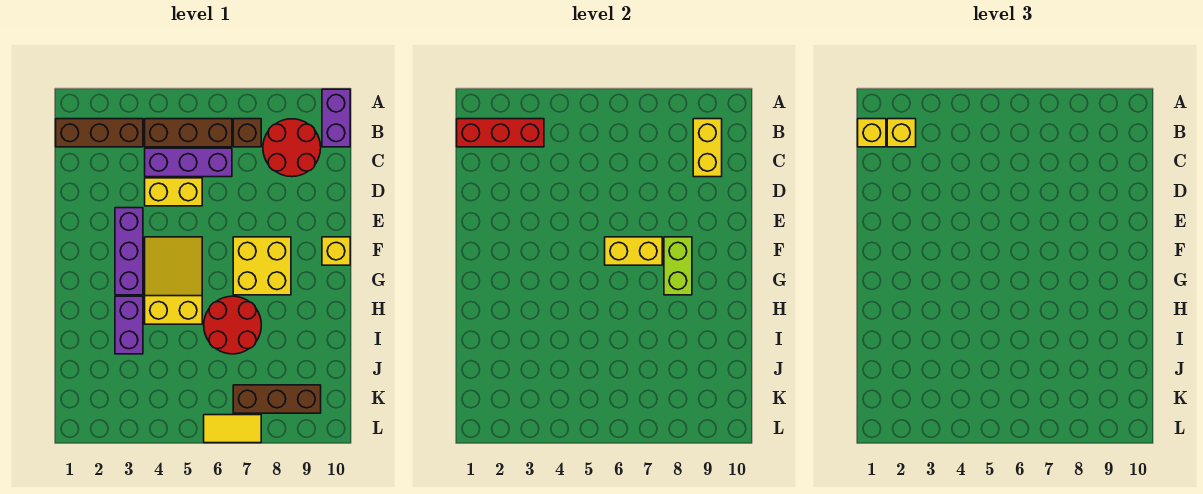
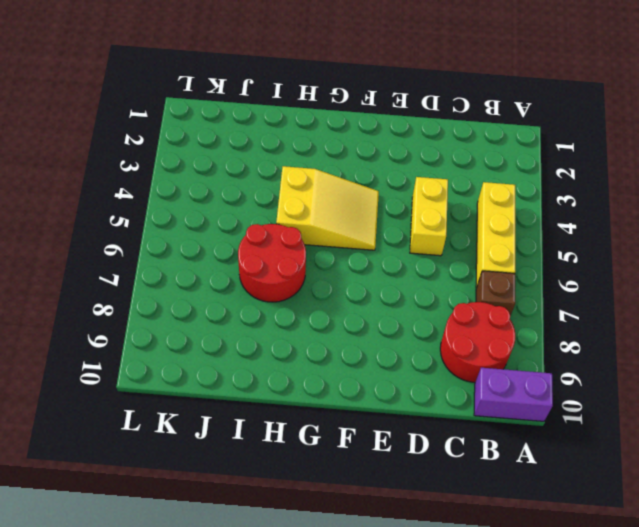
yellow brick B4:B6 level 1 -> brown brick B4:B6 level 1
none -> brown brick B1:B3 level 1
none -> purple brick C4:C6 level 1
none -> purple brick E3:G3 level 1

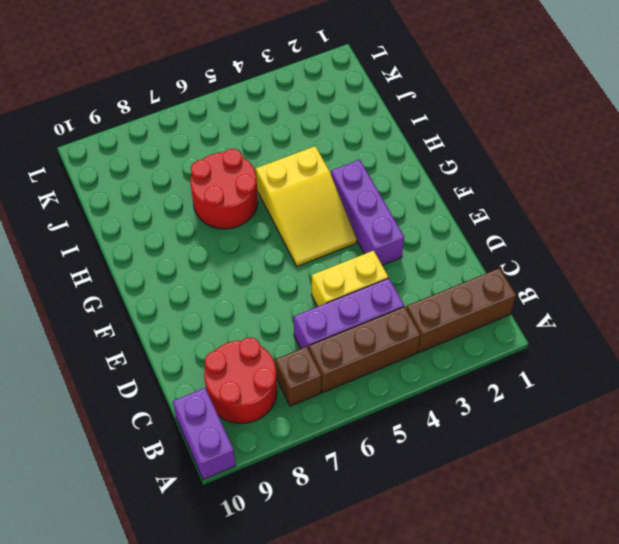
none -> yellow brick F7:G8 level 1
none -> yellow brick F10 level 1
none -> purple brick H3:I3 level 1

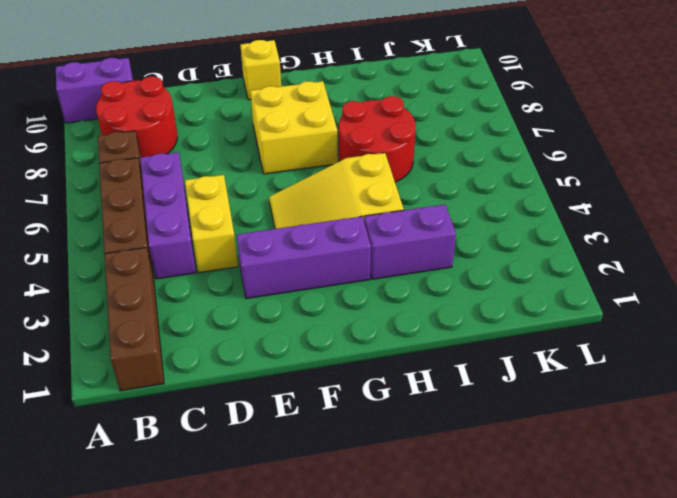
none -> brown brick K7:K9 level 1
none -> yellow tile L6:L7 level 1
none -> red brick B1:B3 level 2

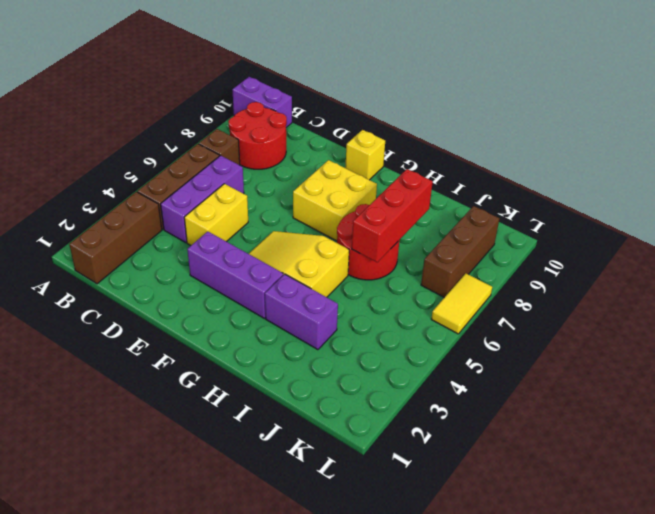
red brick I6:I8 level 2 -> red brick B1:B3 level 2
none -> yellow brick B9:C9 level 2
none -> yellow brick F6:F7 level 2
none -> lime brick F8:G8 level 2

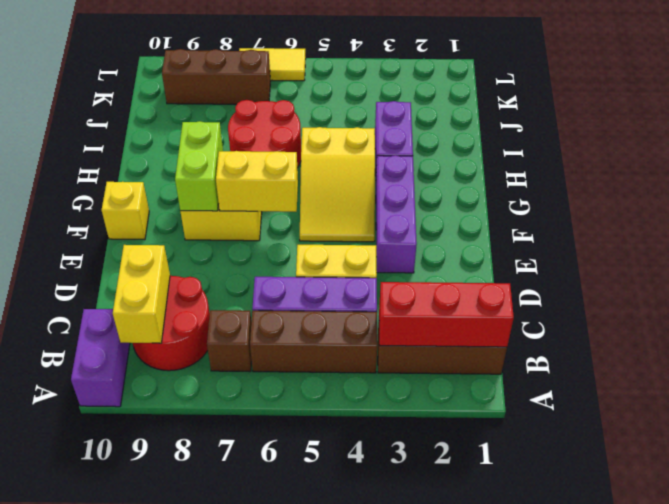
none -> yellow brick B1 level 3
none -> yellow brick B2 level 3

